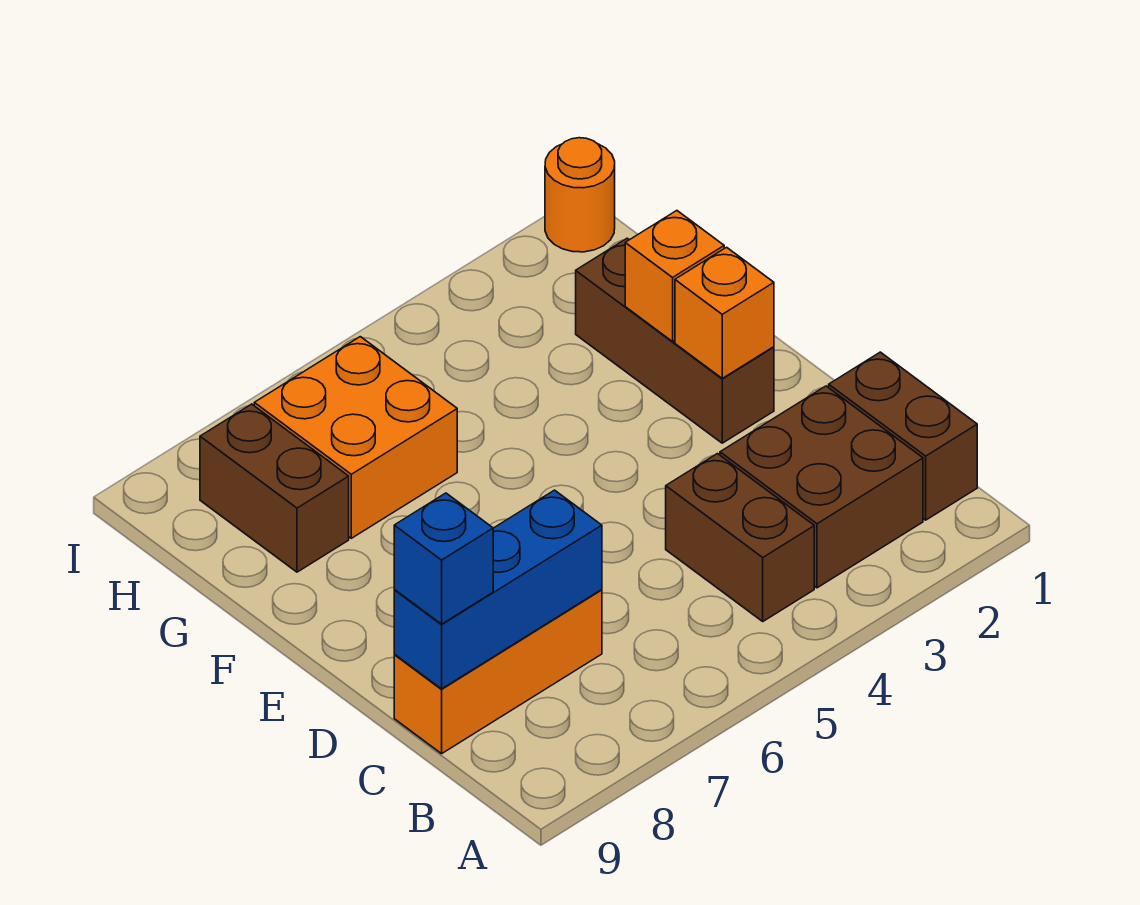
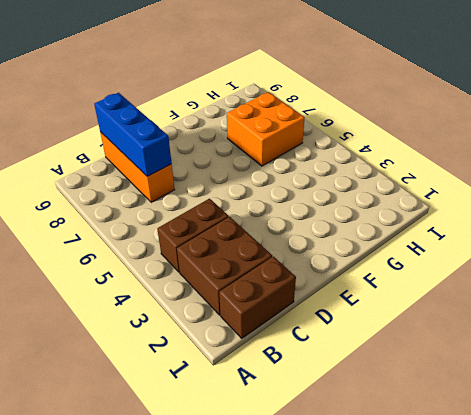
none -> brown brick E2:G2 level 1
none -> brown brick G8:H8 level 1
none -> orange round brick I1 level 1

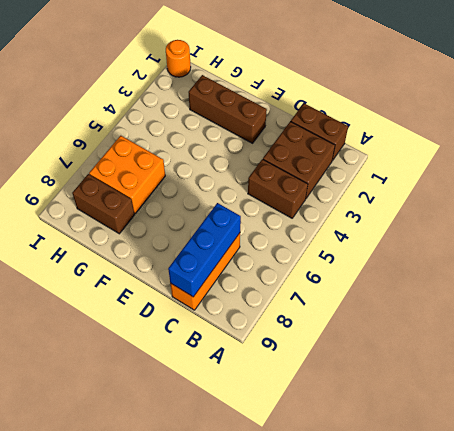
none -> orange brick E2 level 2
none -> orange brick F2 level 2
none -> blue brick C9 level 3

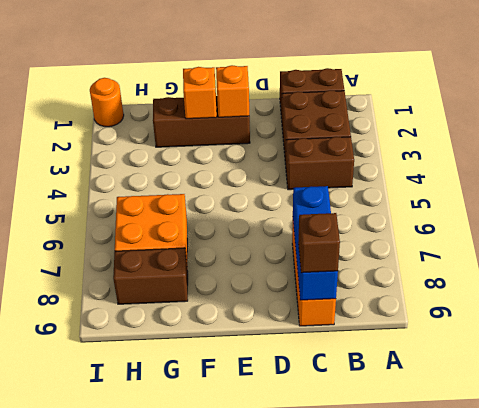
brown brick C9 level 3 -> blue brick C9 level 3

